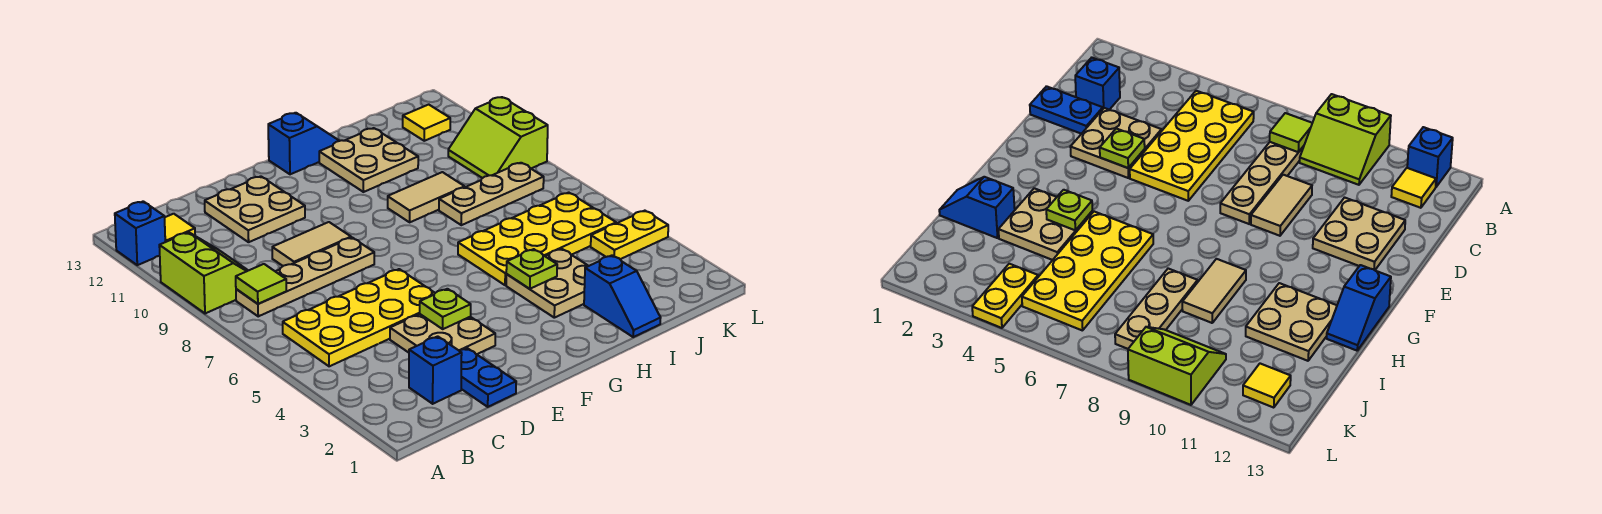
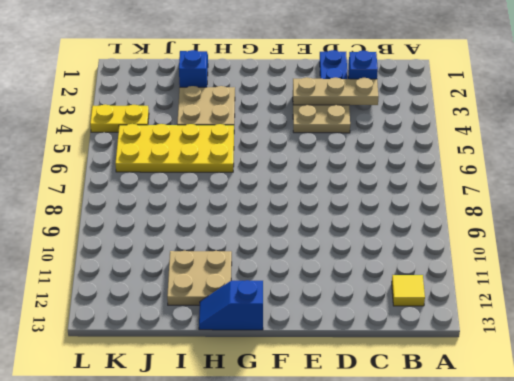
tan plate C3:E3 level 2 -> tan plate I8:K8 level 1
none -> lime slope A9:B10 level 1 top A
none -> blue brick A12 level 1
none -> yellow plate B5:E6 level 1

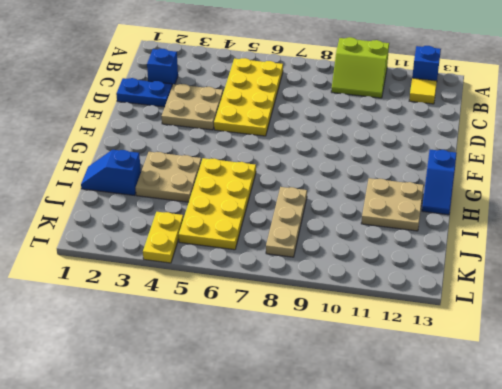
none -> tan plate B8:E8 level 1
none -> tan tile D9:E9 level 1
none -> tan plate D11:E12 level 1

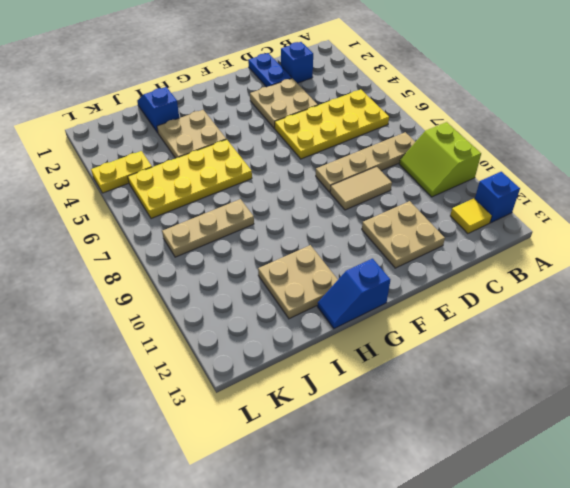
none -> tan tile H9:I9 level 1
none -> lime slope K9:L10 level 1 top L
none -> yellow tile K12 level 1

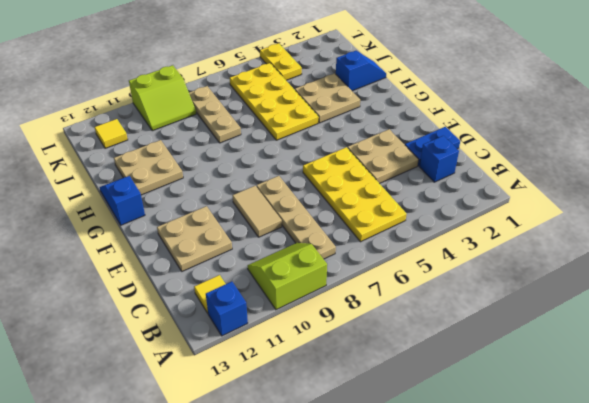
none -> tan tile H9:I9 level 1
none -> lime tile B8 level 2
none -> lime plate E4 level 2

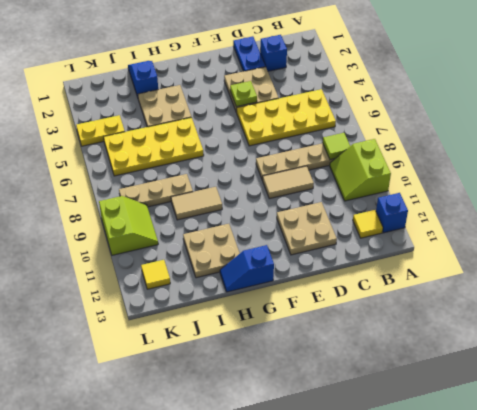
none -> lime plate H4 level 2

